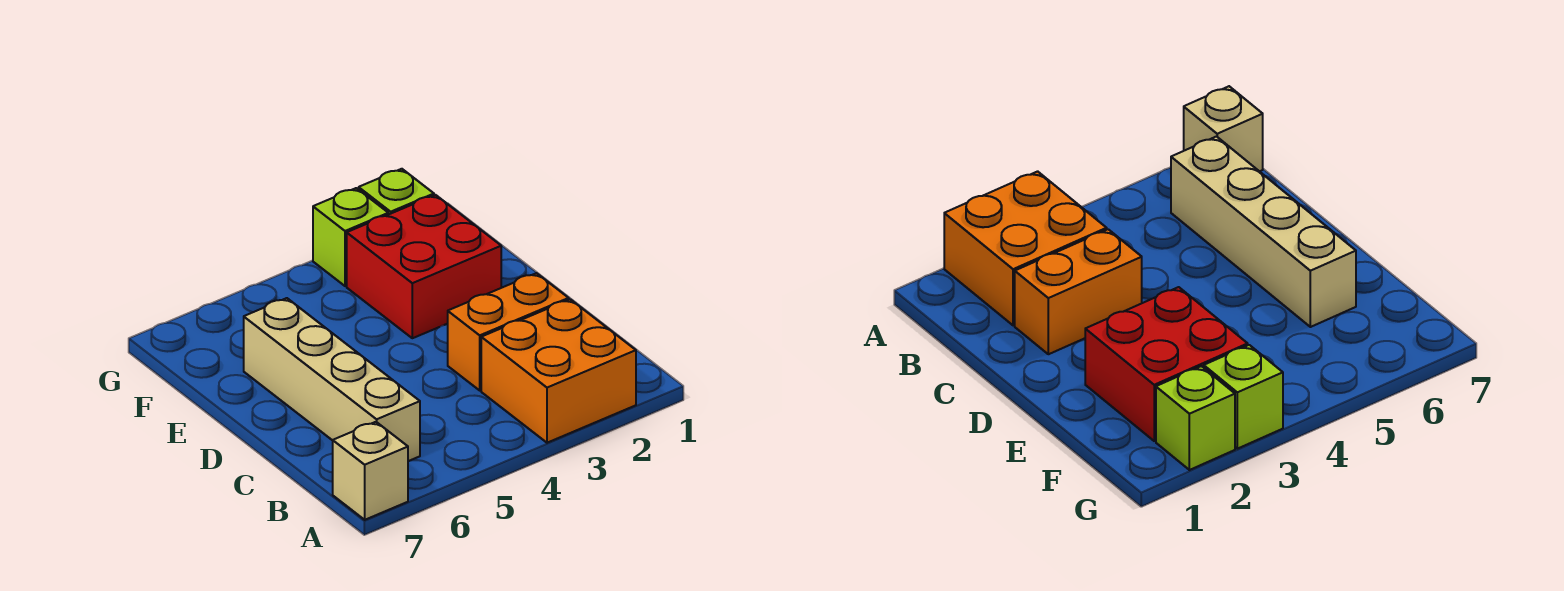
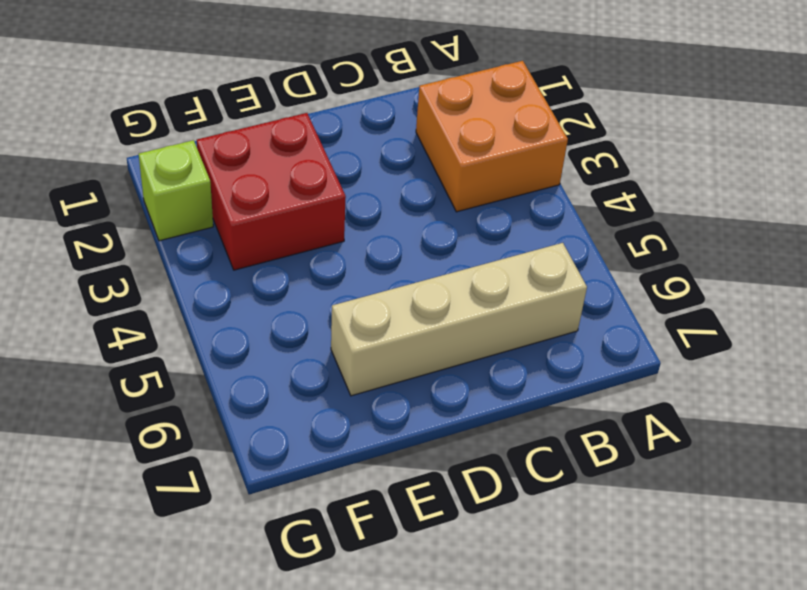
none -> tan brick A7 level 1
none -> orange brick C2:C3 level 1

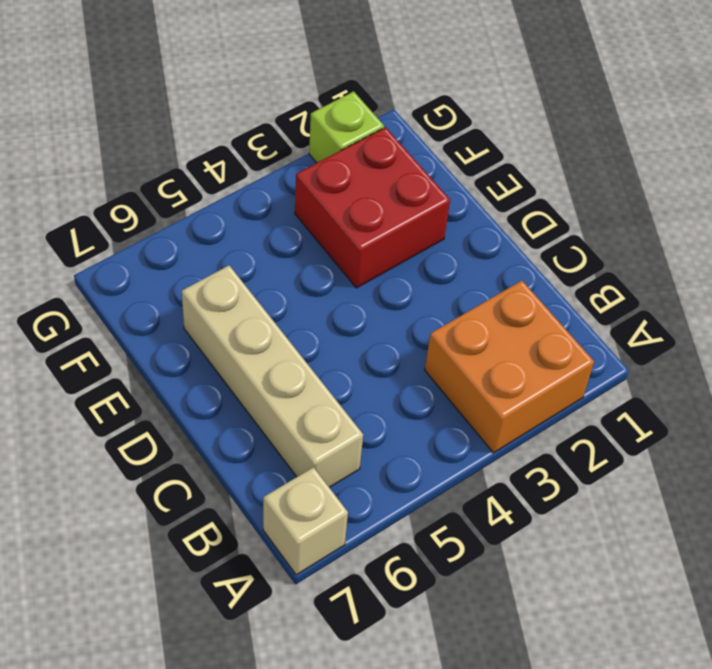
none -> orange brick C2:C3 level 1
none -> lime brick G3 level 1

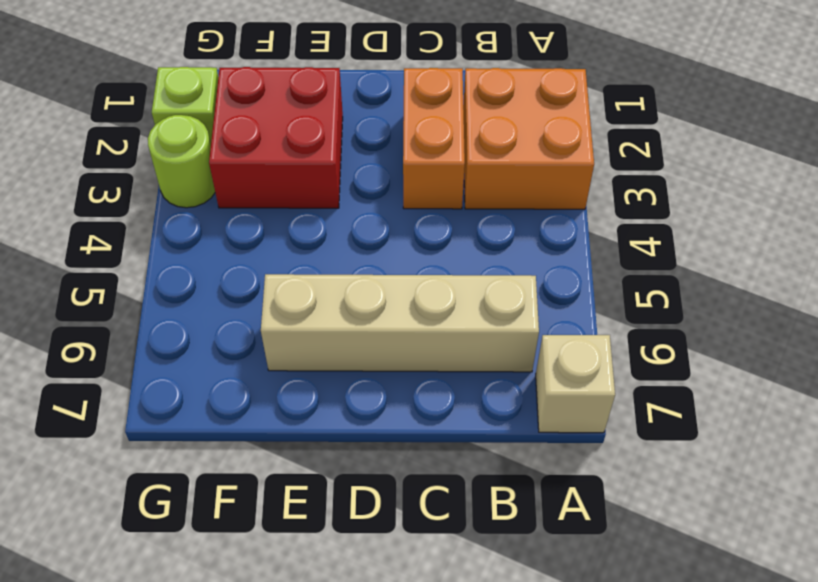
lime round brick G3 level 1 -> lime brick G3 level 1

